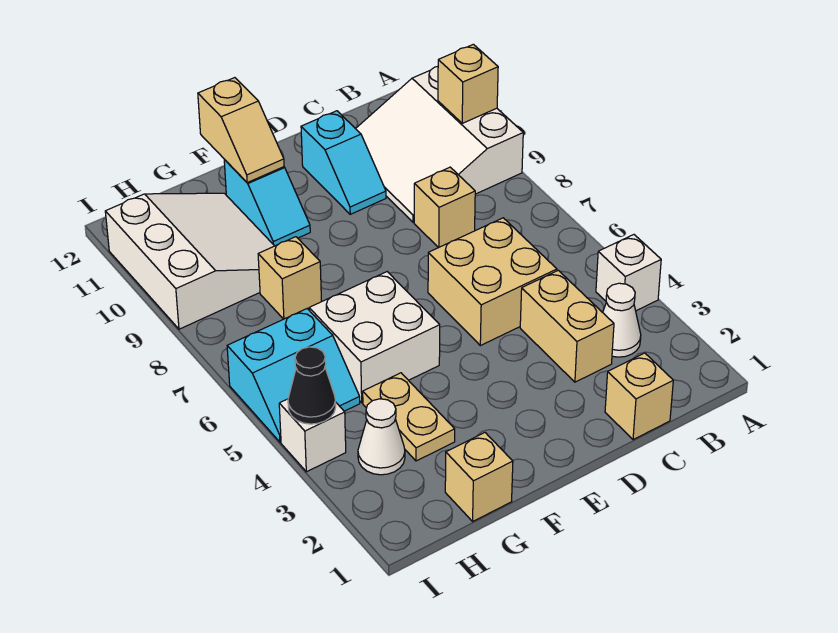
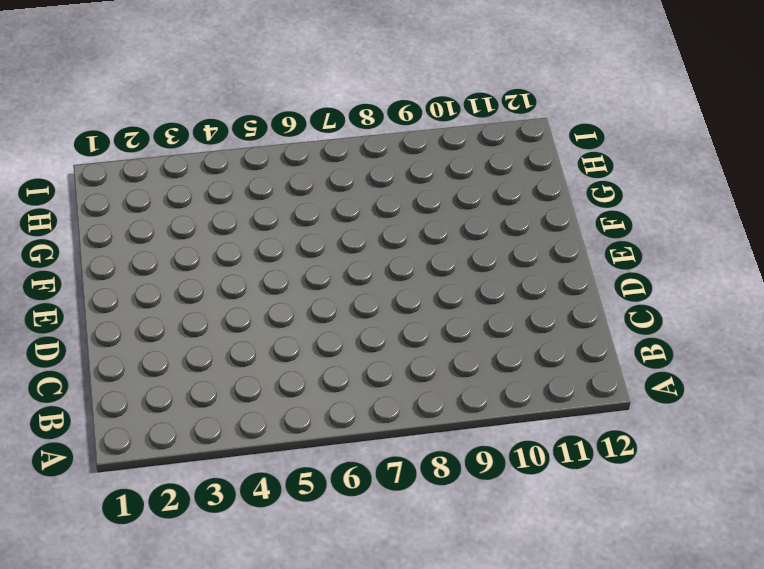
none -> white brick A4 level 1
none -> white slope A9:C11 level 1 top A
none -> white cone B3 level 1

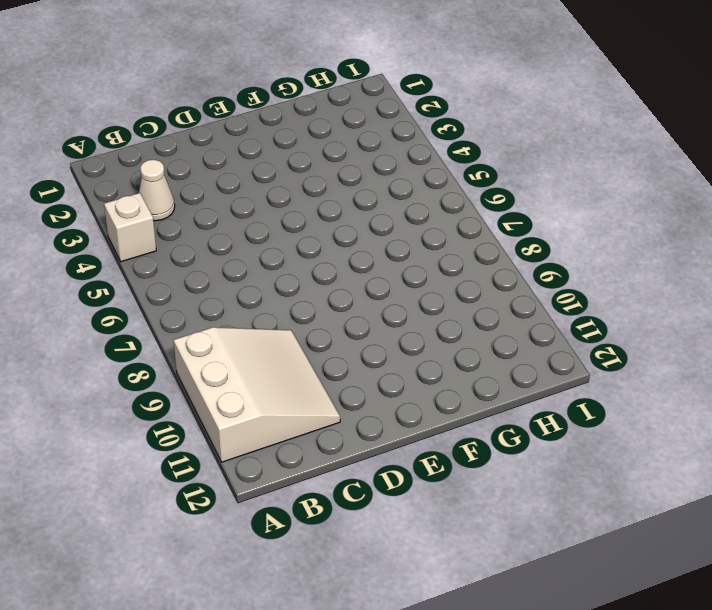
none -> tan brick C1 level 1
none -> tan brick C3:C4 level 1
none -> tan brick C5:D6 level 1

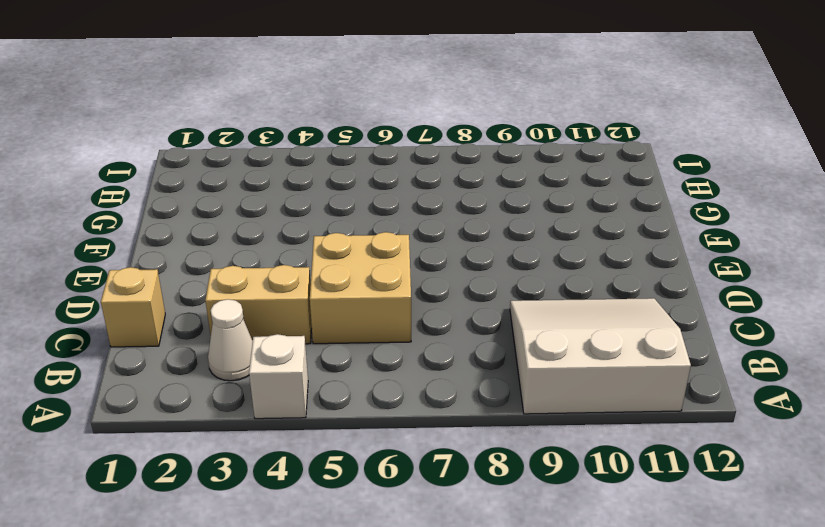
none -> tan brick C8 level 1
none -> cyan slope D10:D11 level 1 top 11
none -> white brick F5:G6 level 1

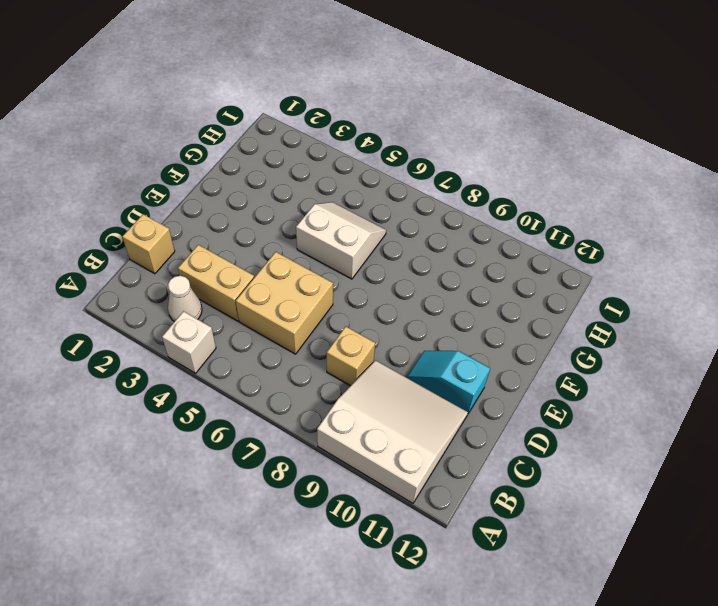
white slope F5:G6 level 1 top F -> white brick F5:G6 level 1
none -> cyan slope F10:F11 level 1 top 11
none -> tan brick G1 level 1
none -> tan plate G3:G4 level 1

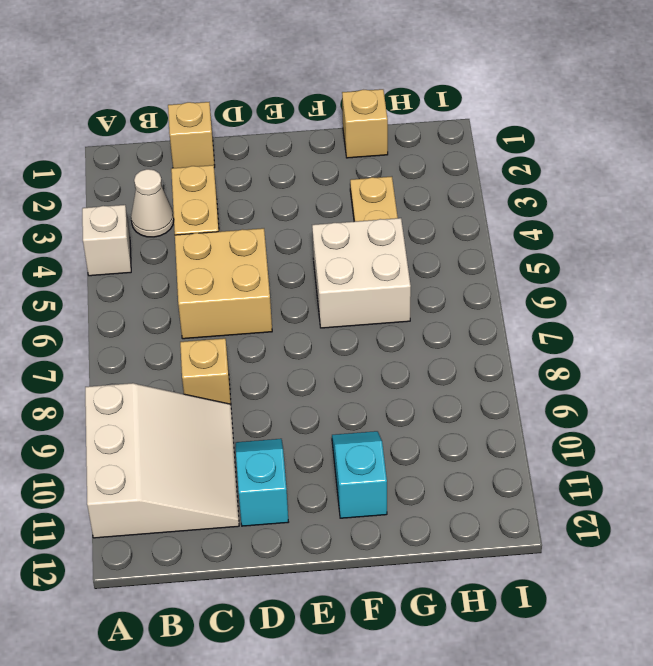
none -> tan brick G8 level 1
none -> white slope G9:I11 level 1 top I
none -> white cone H3 level 1

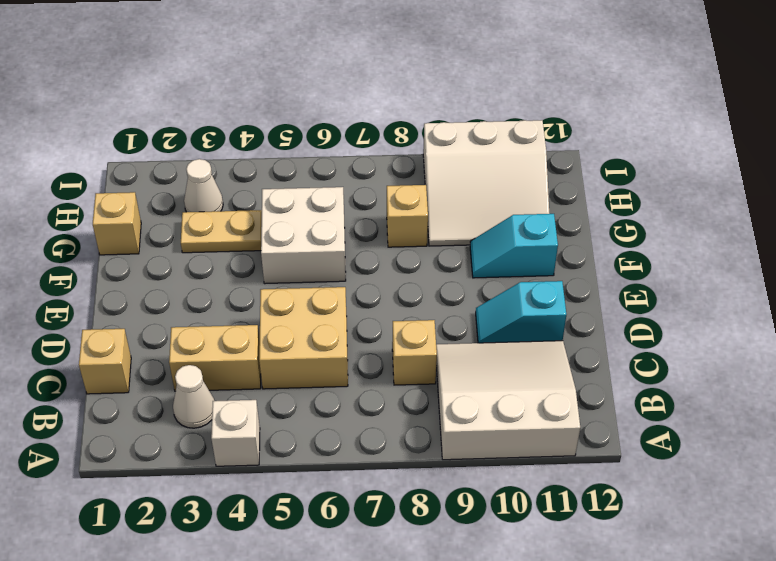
none -> cyan slope H5:I6 level 1 top 6
none -> white brick I4 level 1
none -> tan brick A10 level 2

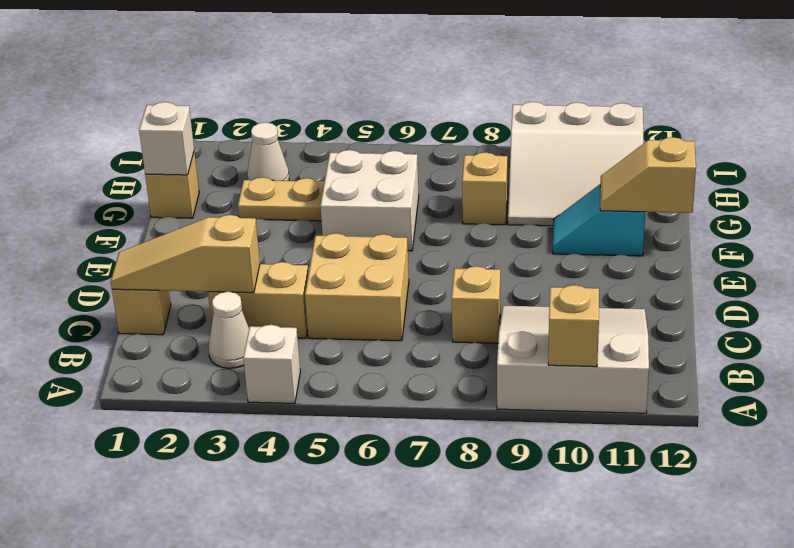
tan slope C1:C3 level 2 top 3 -> none
white brick G1 level 2 -> white brick I4 level 1
none -> cyan slope D10:D11 level 1 top 11
none -> cyan slope H5:I6 level 1 top 6
none -> black cone I4 level 2

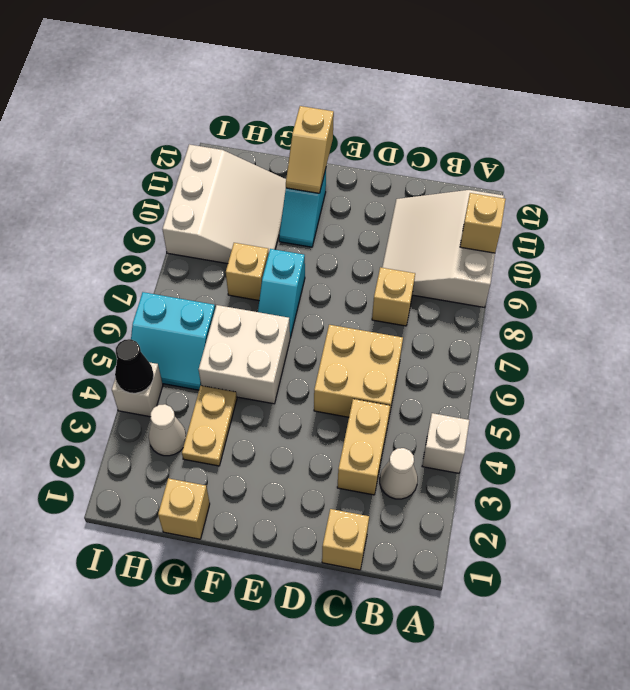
cyan slope F7:F8 level 1 top 8 -> cyan slope D10:D11 level 1 top 11

